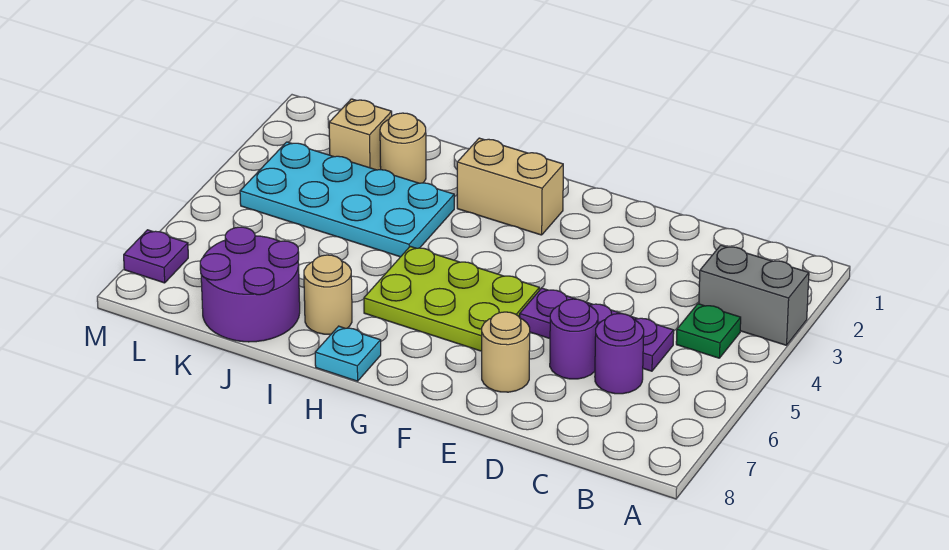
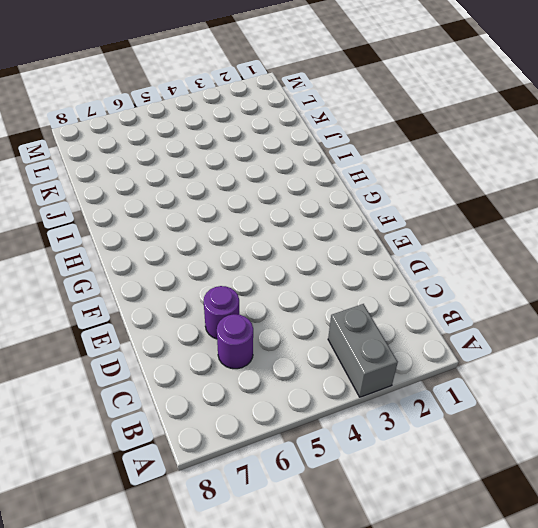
none -> green plate B4 level 1
none -> purple plate C5:E5 level 1
none -> tan round brick E7 level 1

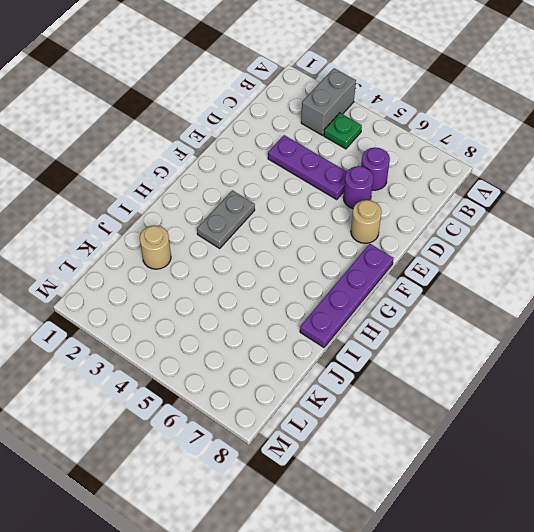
purple plate D3:D5 level 1 -> purple plate C5:E5 level 1
purple plate F8:I8 level 1 -> cyan plate H8 level 1
grey plate G3:H3 level 1 -> none
none -> lime plate F5:H6 level 1
none -> tan brick G2:H2 level 1
none -> cyan plate I3:L4 level 1

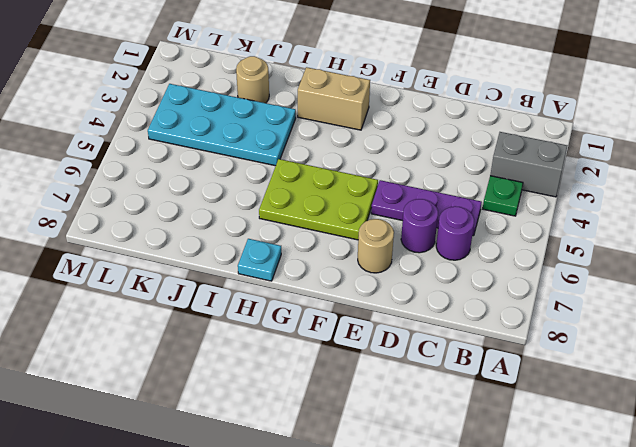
none -> tan round brick I7 level 1
none -> purple round brick J7:K8 level 1
none -> tan brick K2 level 1

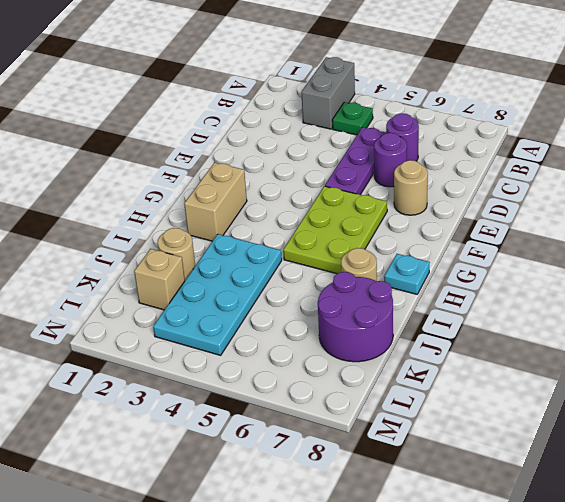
none -> purple plate M7 level 1

